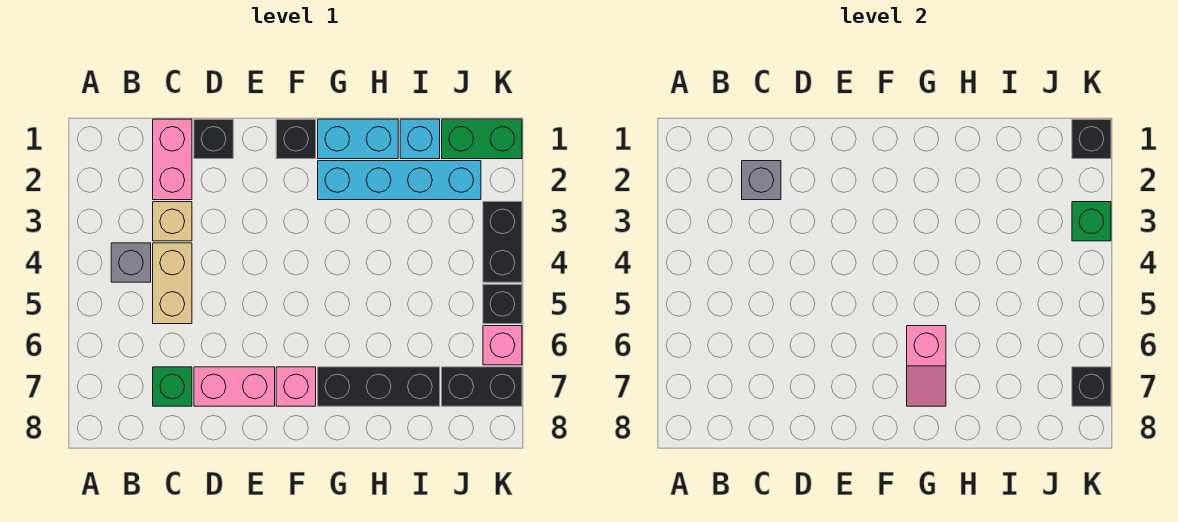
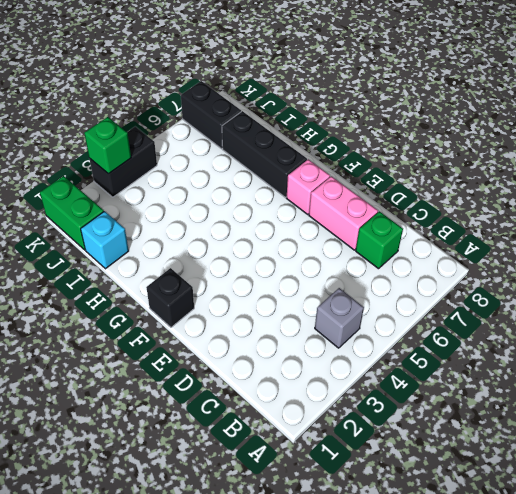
none -> pink brick C1:C2 level 1
none -> tan brick C3 level 1
none -> tan brick C4:C5 level 1

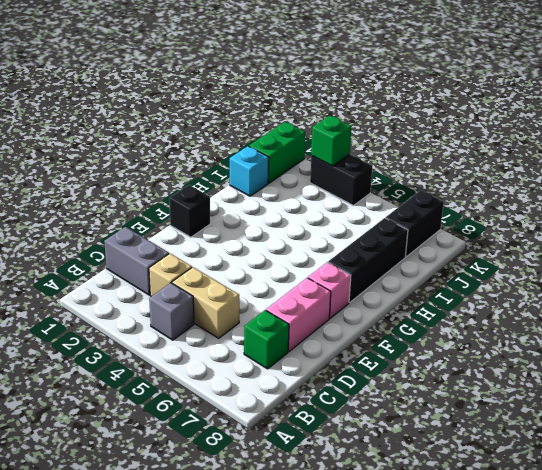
grey brick C1:C2 level 1 -> pink brick C1:C2 level 1
none -> black brick D1 level 1
none -> cyan brick G1:H1 level 1
none -> cyan brick G2:J2 level 1

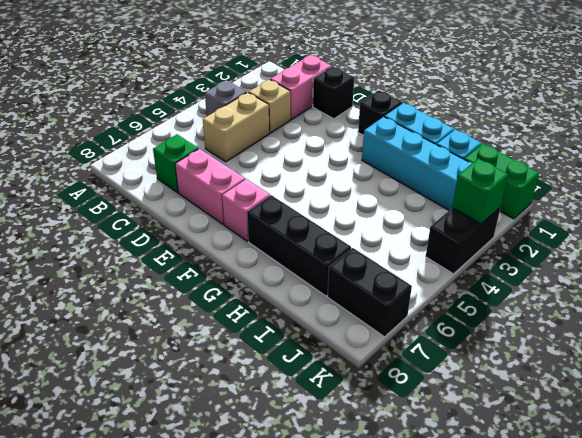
none -> black brick K5 level 1
none -> pink brick K6 level 1
none -> grey brick C2 level 2

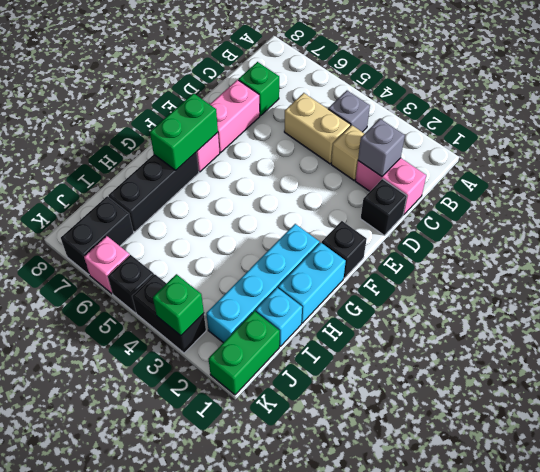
green brick F7:G7 level 2 -> pink slope G6:G7 level 2 top 6
none -> black brick K1 level 2
none -> black brick K7 level 2

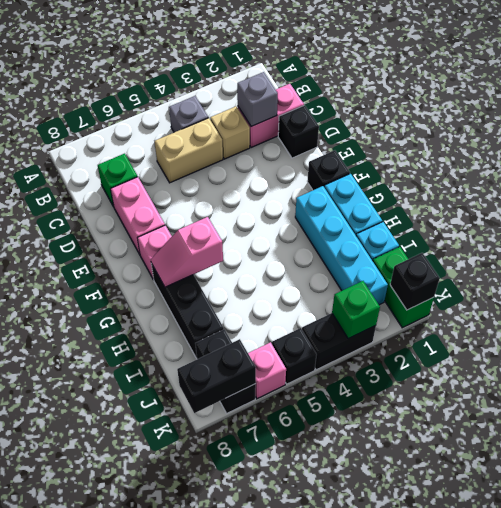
black brick K7:K8 level 2 -> black brick K7 level 2

